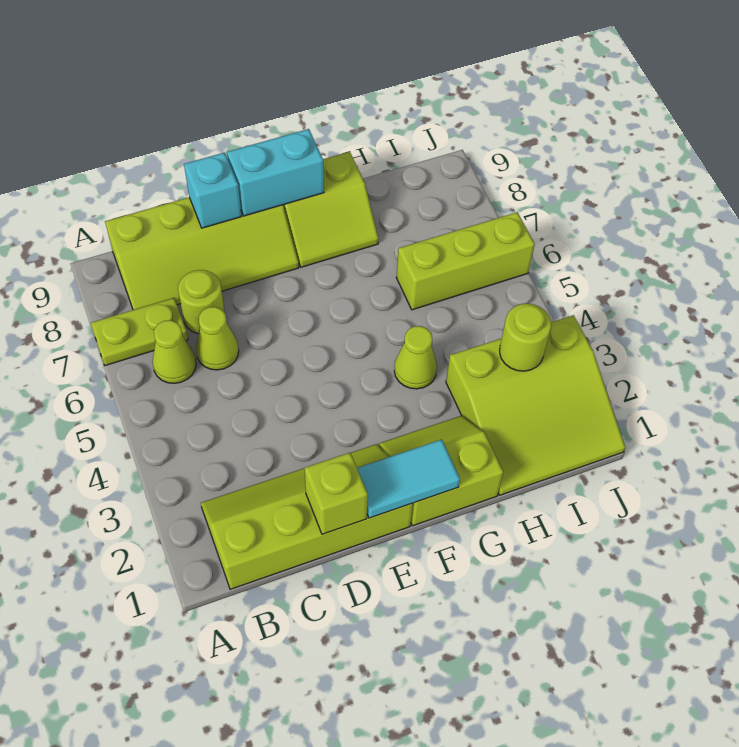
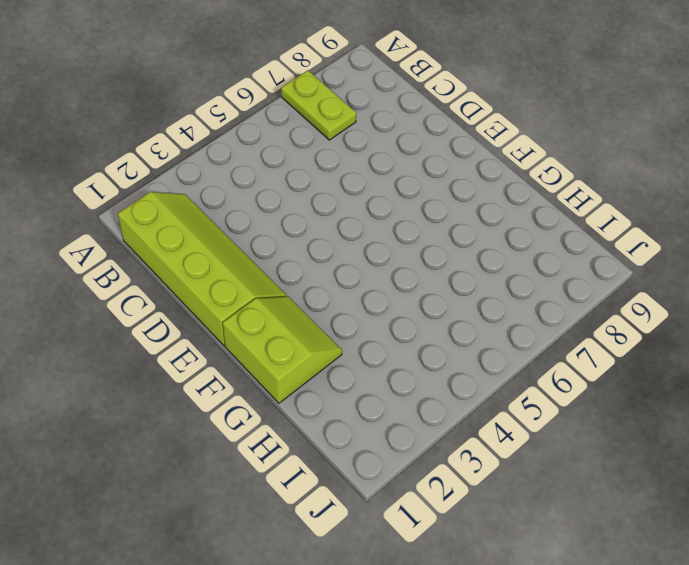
none -> lime cone B6 level 1
none -> lime slope B8:E9 level 1 top 9
none -> lime cone C6 level 1

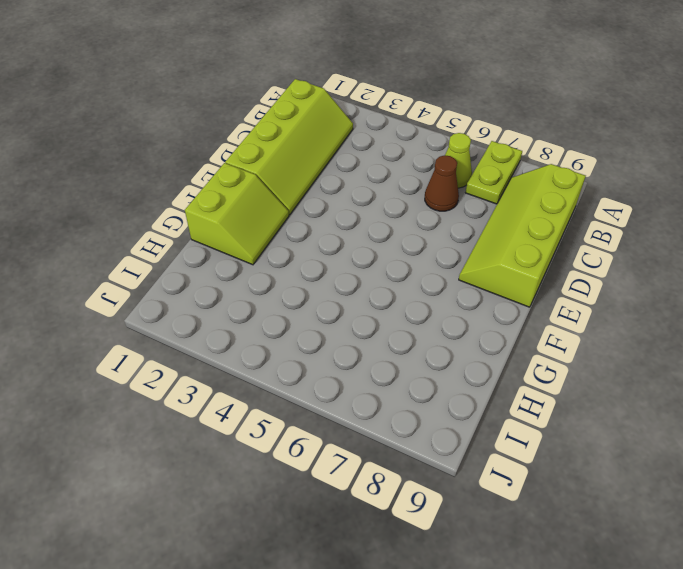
brown cone C6 level 1 -> lime cone C6 level 1
none -> lime round brick C7 level 1
none -> lime slope F8:G9 level 1 top 9
none -> lime cone G4 level 1

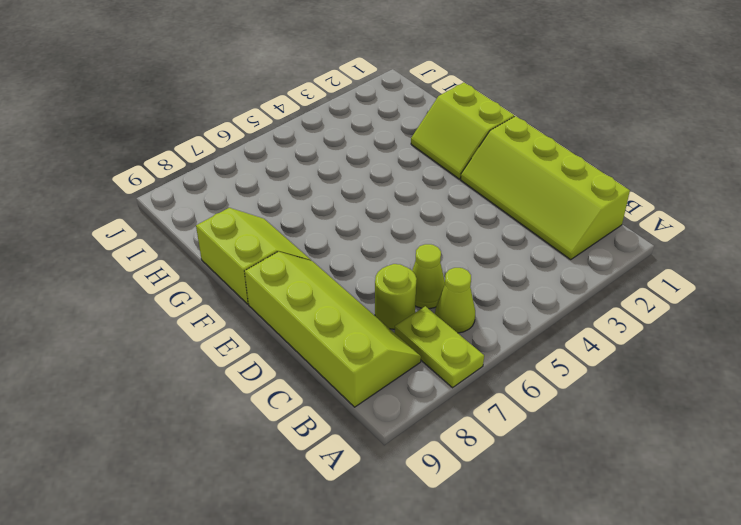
none -> lime cone G4 level 1
none -> lime slope H1:J3 level 1 top 3
none -> lime brick H6:J6 level 1

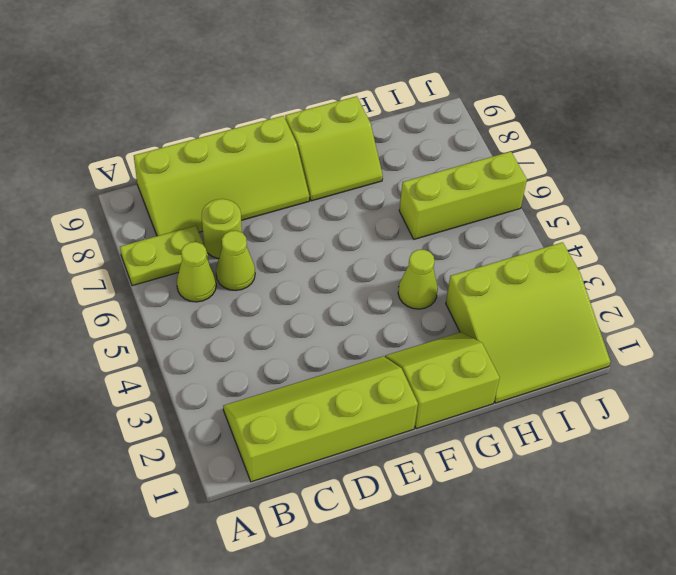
none -> lime brick D1 level 2
none -> cyan brick D9 level 2
none -> cyan tile E1:F1 level 2

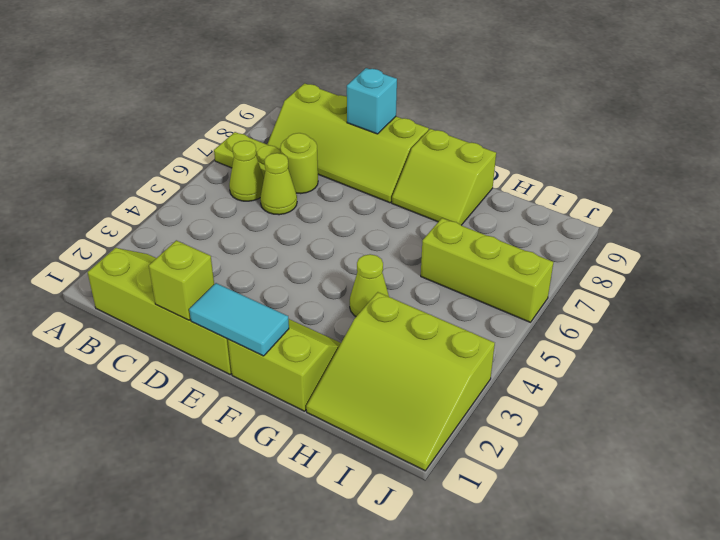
none -> cyan brick E9:F9 level 2
none -> lime round brick I3 level 2

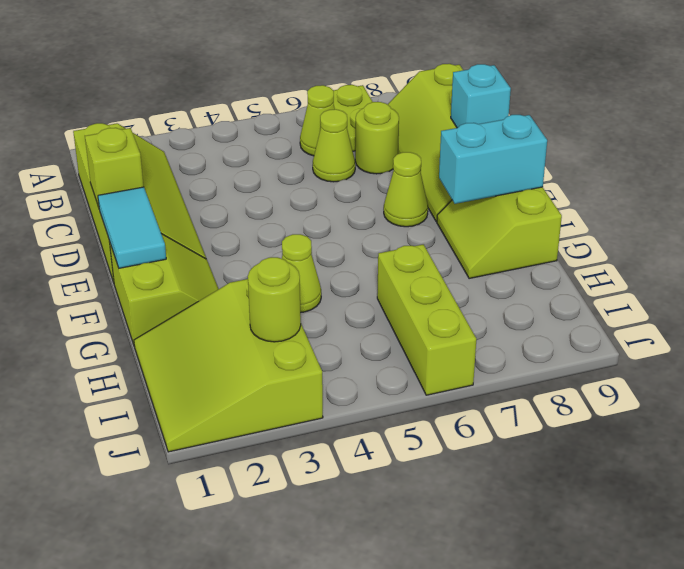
lime cone E7 level 1 -> none
cyan brick F8:F9 level 2 -> cyan brick E9:F9 level 2

